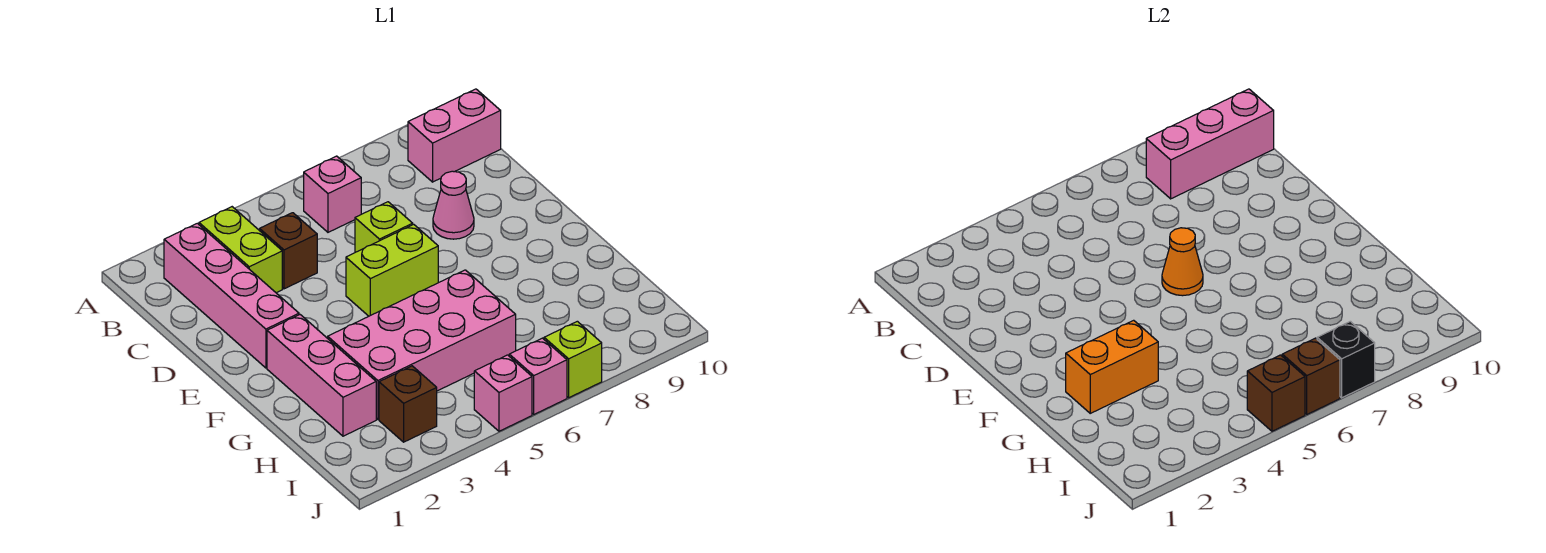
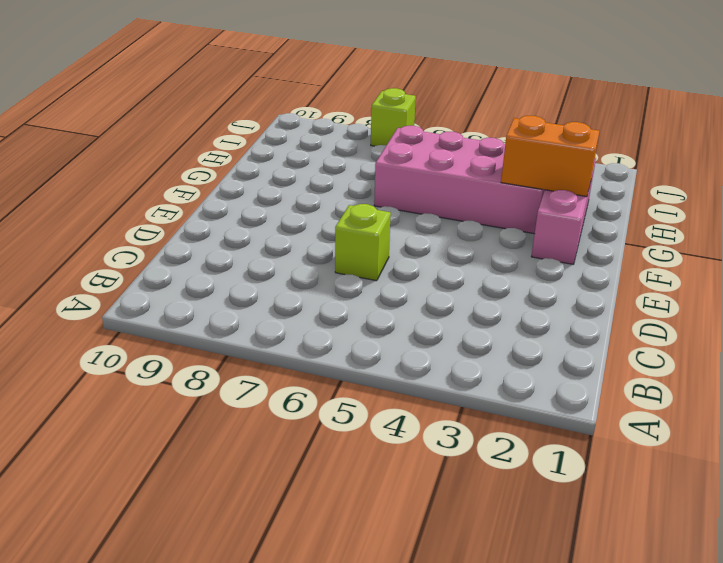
none -> pink brick B2:E2 level 1
none -> lime brick B3:C3 level 1
none -> pink brick B6 level 1

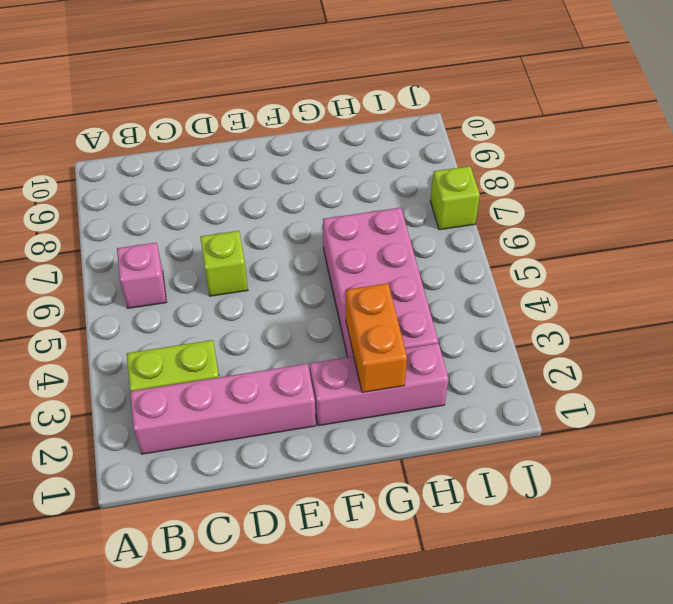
none -> pink brick B9:B10 level 1
none -> brown brick C4 level 1
none -> pink cone D8 level 1

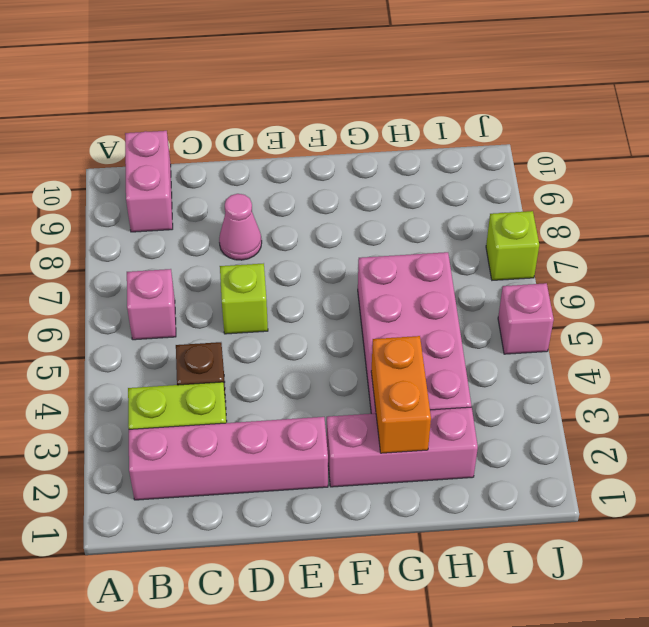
none -> lime brick E5:E6 level 1
none -> brown brick I3 level 1
none -> pink brick J6 level 1

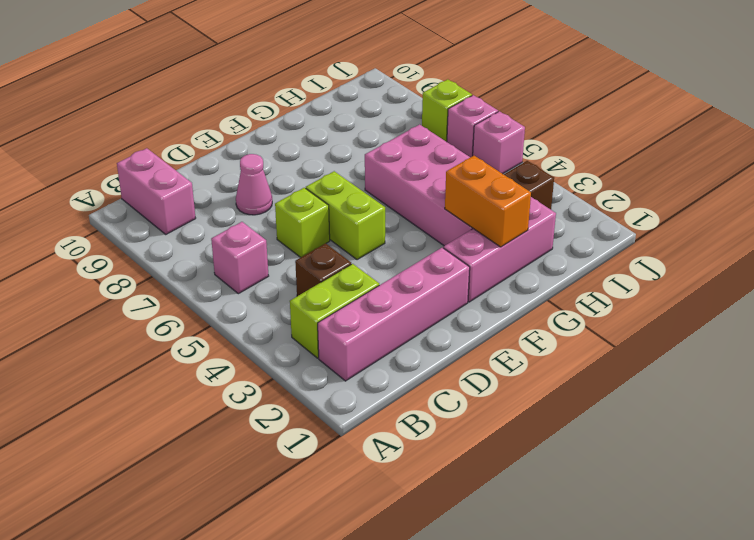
none -> pink brick B8:B10 level 2
none -> orange cone E6 level 2
none -> brown brick J5 level 2

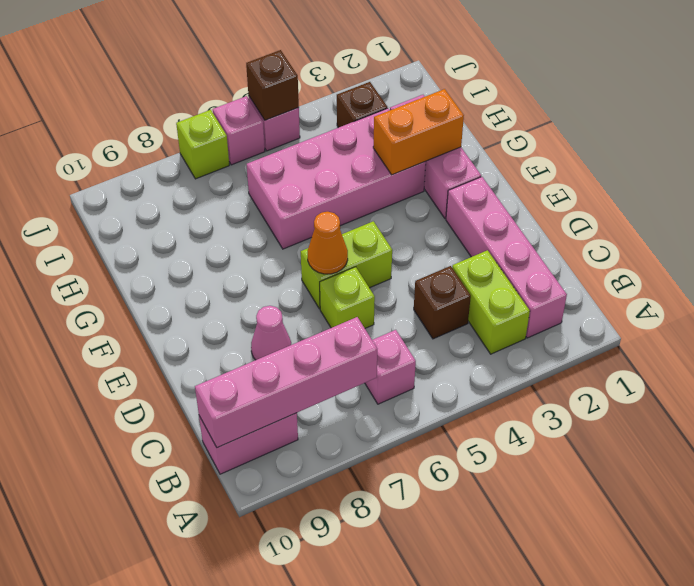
pink brick B7:B10 level 2 -> pink brick B8:B10 level 2
none -> brown brick J6 level 2
none -> black brick J7 level 2

